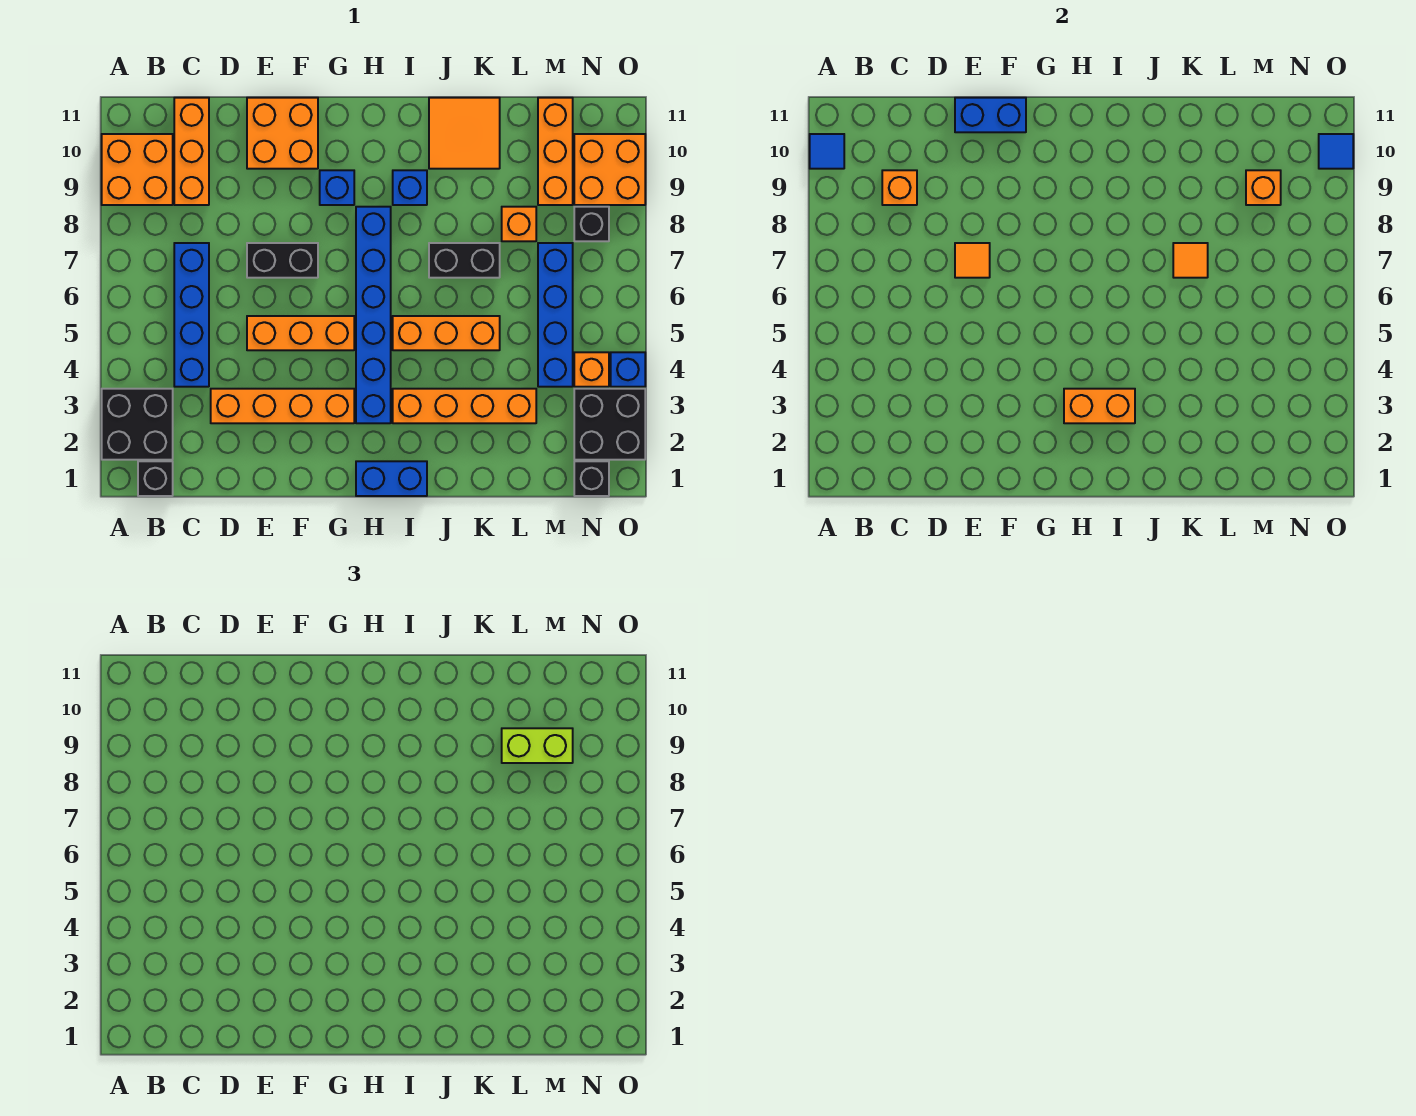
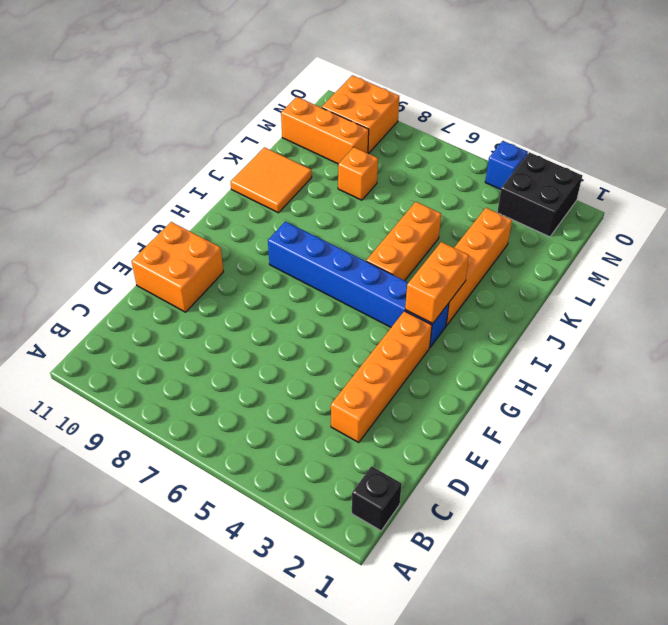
none -> black brick A2:B3 level 1
none -> orange brick A9:B10 level 1
none -> blue brick C4:C7 level 1
none -> orange brick C9:C11 level 1

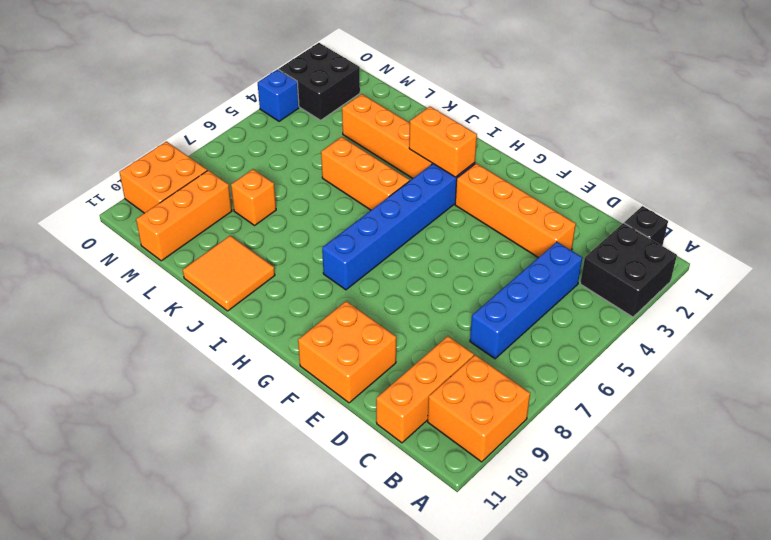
none -> orange brick E5:G5 level 1
none -> black brick E7:F7 level 1
none -> blue brick G9 level 1
none -> blue brick H1:I1 level 1

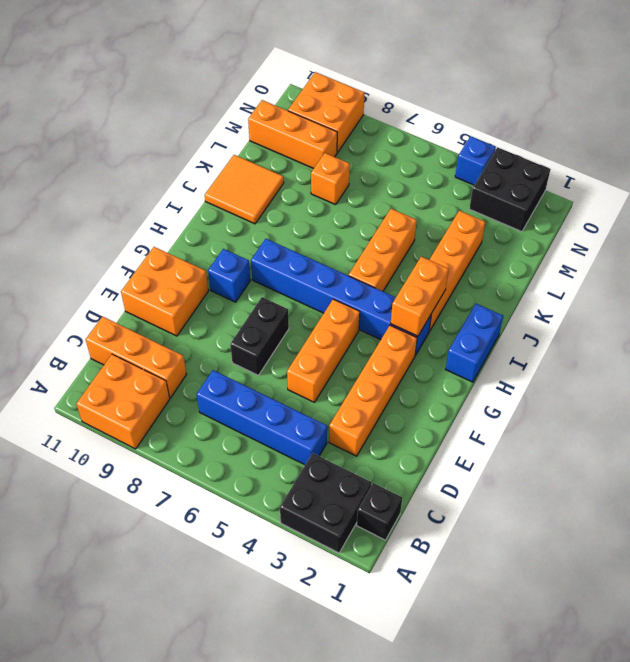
none -> blue brick I9 level 1
none -> black brick J7:K7 level 1
none -> blue brick M4:M7 level 1
none -> black brick N1 level 1

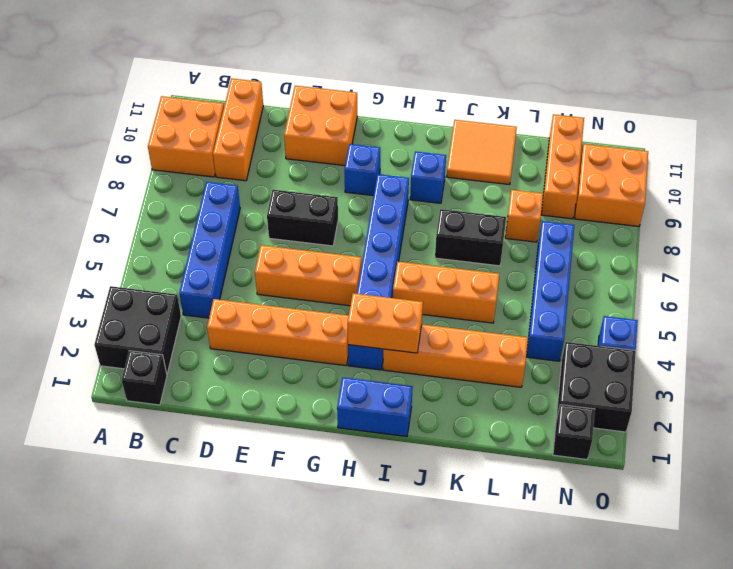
none -> orange brick N4 level 1
none -> black brick N8 level 1
none -> blue tile A10 level 2
none -> orange brick C9 level 2

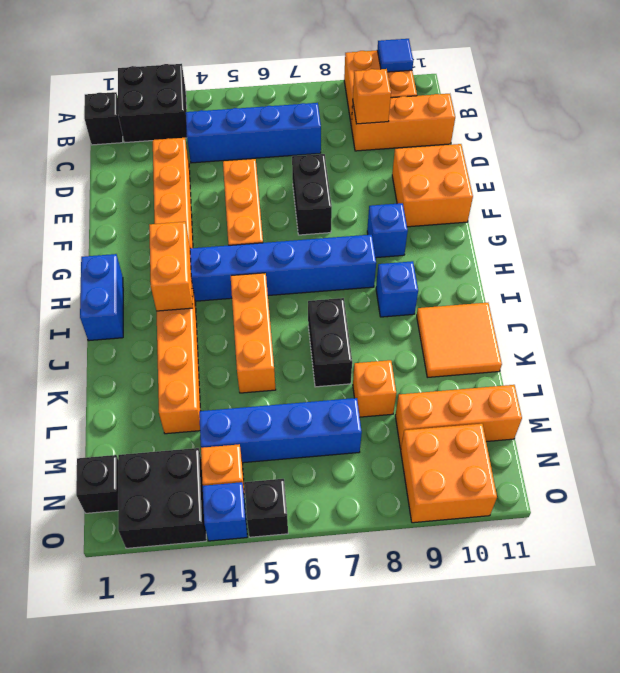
black brick O5 level 1 -> black brick N8 level 1
none -> orange tile E7 level 2
none -> blue brick E11:F11 level 2
none -> orange tile K7 level 2
none -> orange brick M9 level 2

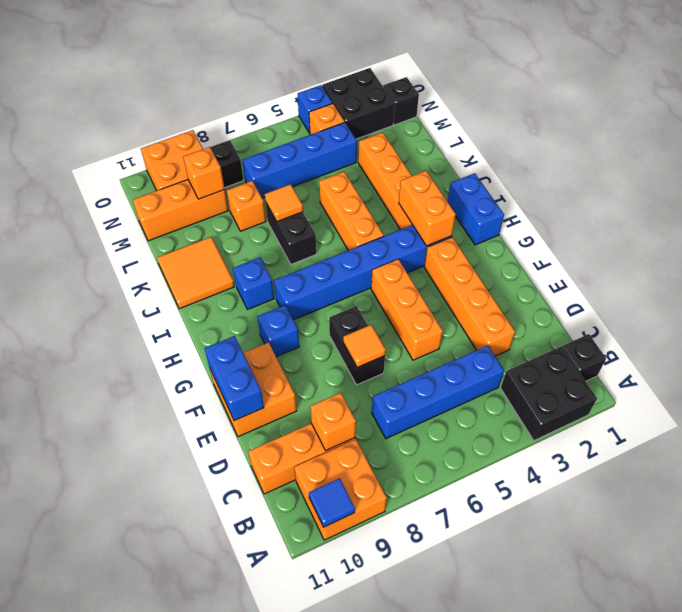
none -> blue tile O10 level 2
none -> lime brick L9:M9 level 3

